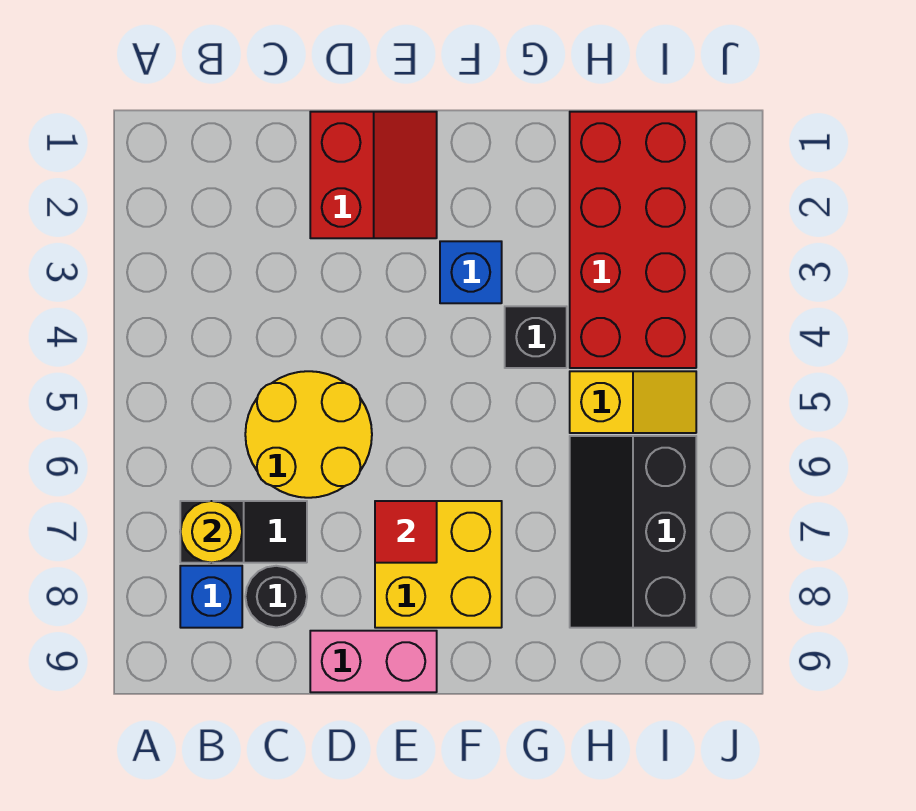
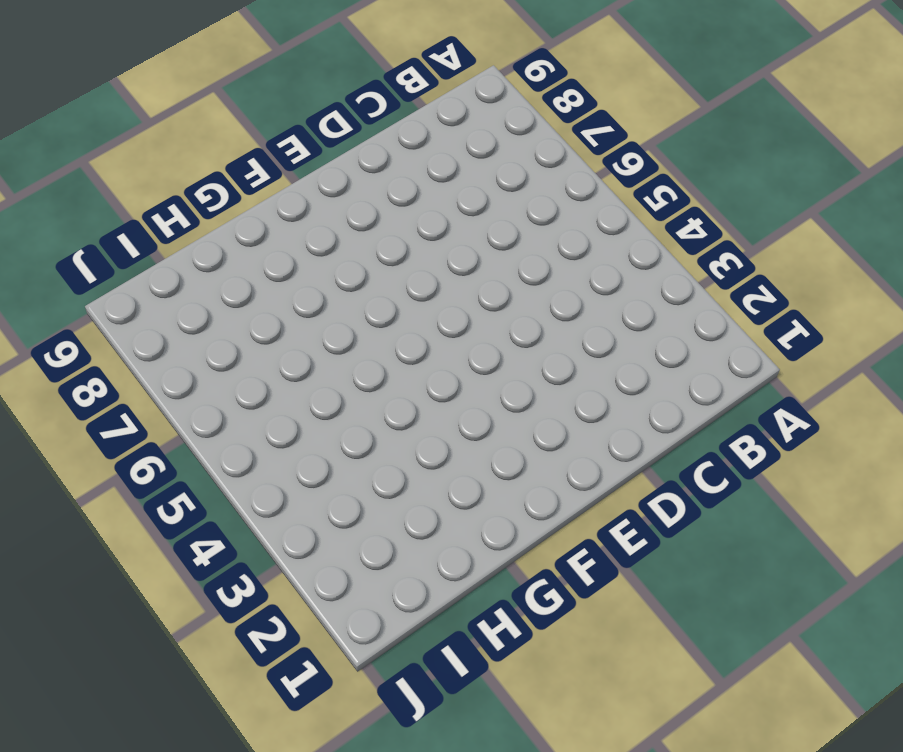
none -> black slope B7:C7 level 1 top B
none -> blue brick B8 level 1
none -> yellow round brick C5:D6 level 1

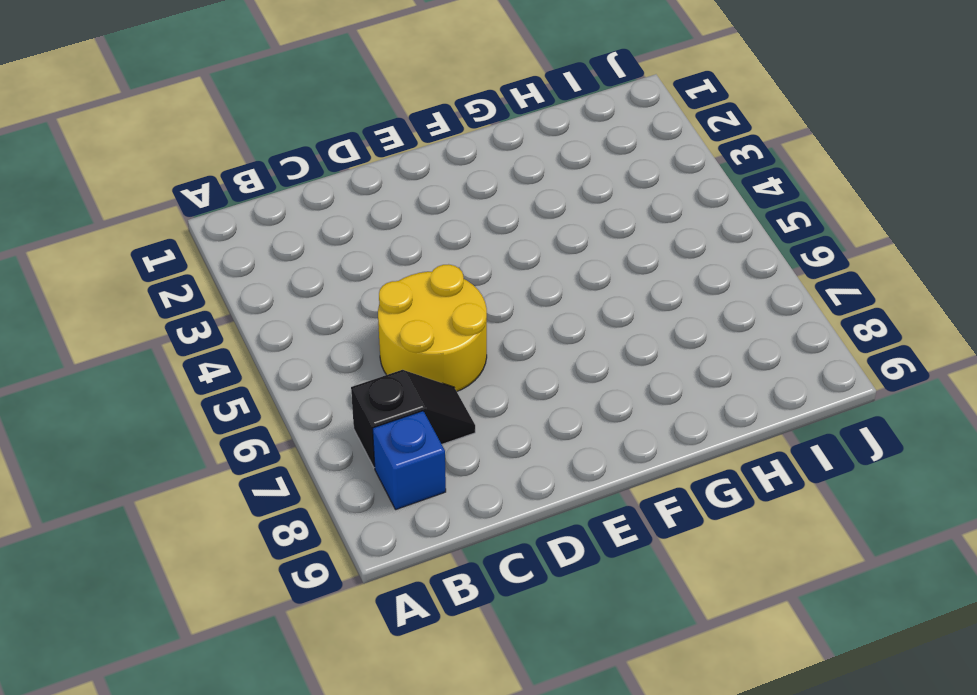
none -> black round brick C8 level 1
none -> red slope D1:E2 level 1 top D
none -> pink brick D9:E9 level 1

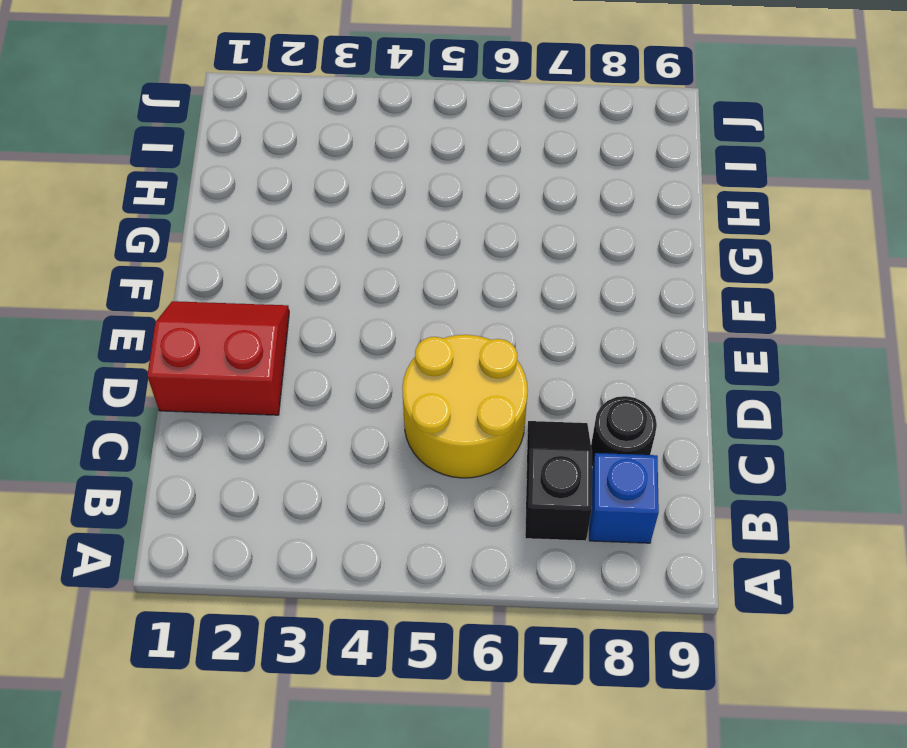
none -> pink brick D9:E9 level 1
none -> yellow brick E7:F8 level 1
none -> blue brick F3 level 1

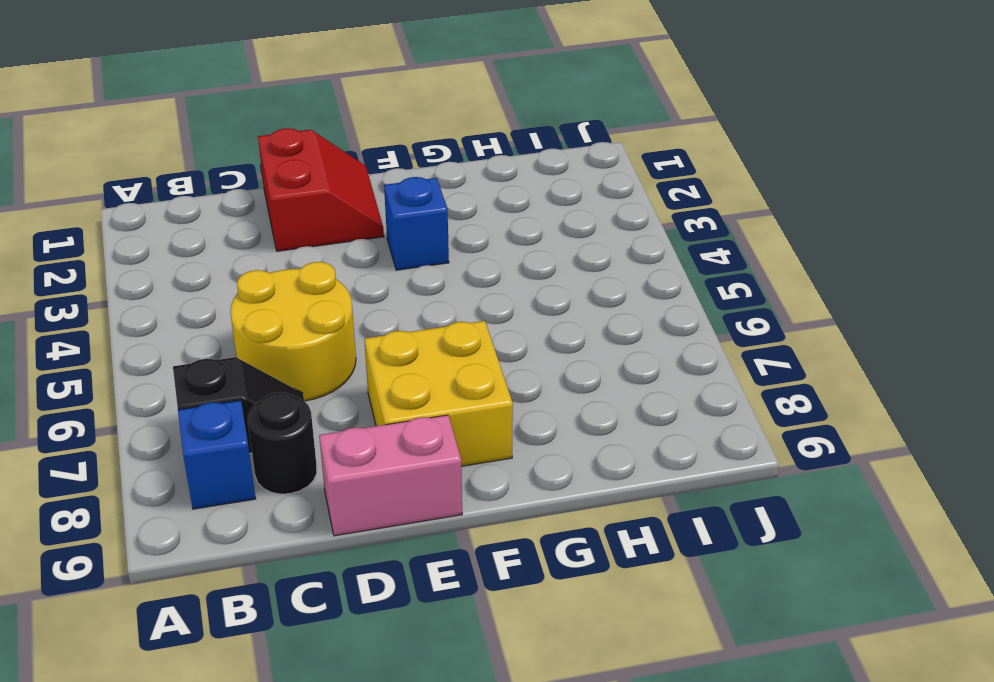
none -> black brick G4 level 1
none -> red brick H1:I4 level 1
none -> yellow slope H5:I5 level 1 top H

